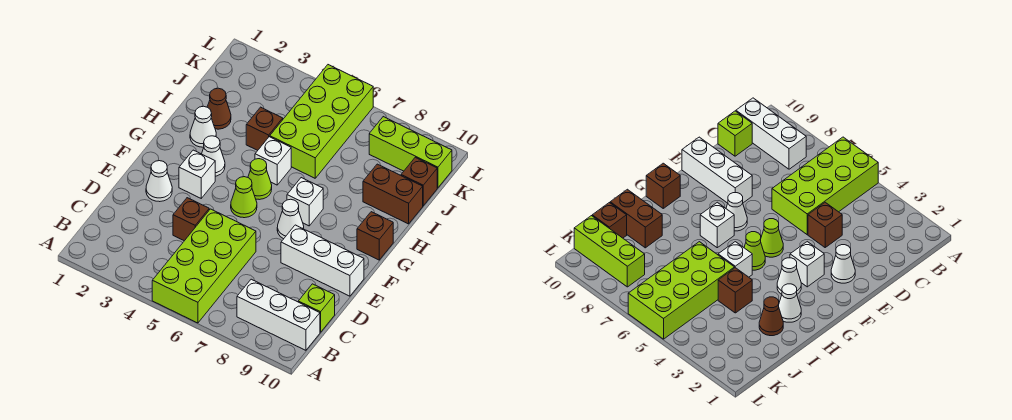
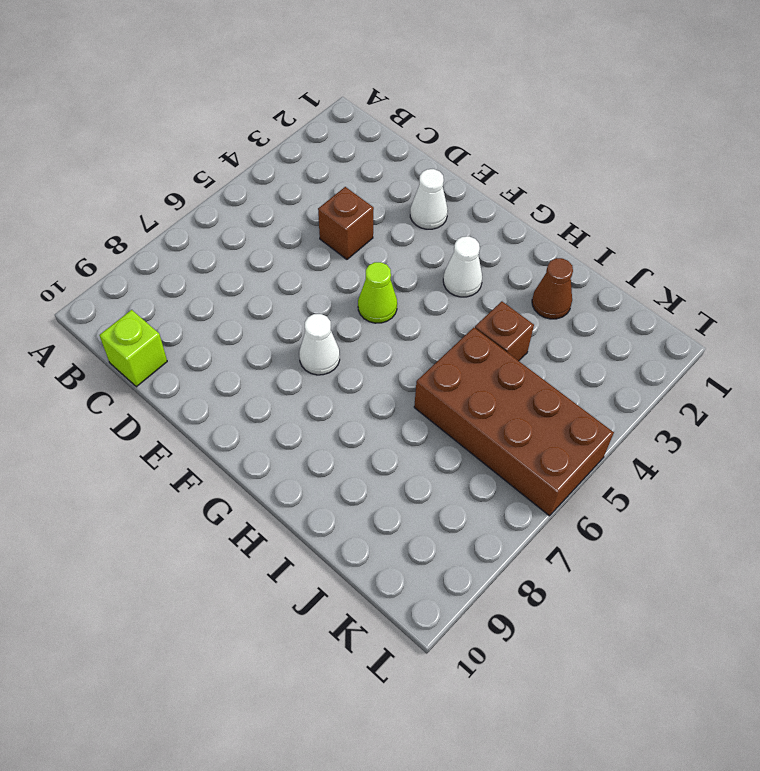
brown brick I5:L6 level 1 -> lime brick I5:L6 level 1
none -> lime brick A5:D6 level 1
none -> white brick B8:B10 level 1
none -> white brick E8:E10 level 1

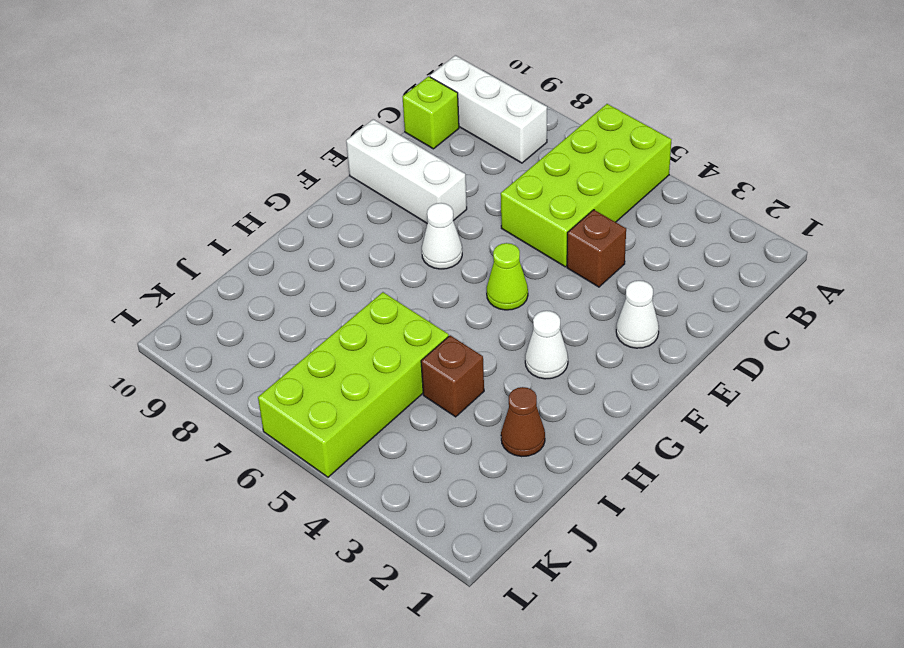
none -> white brick F3 level 1
none -> lime cone G5 level 1
none -> white brick G7 level 1

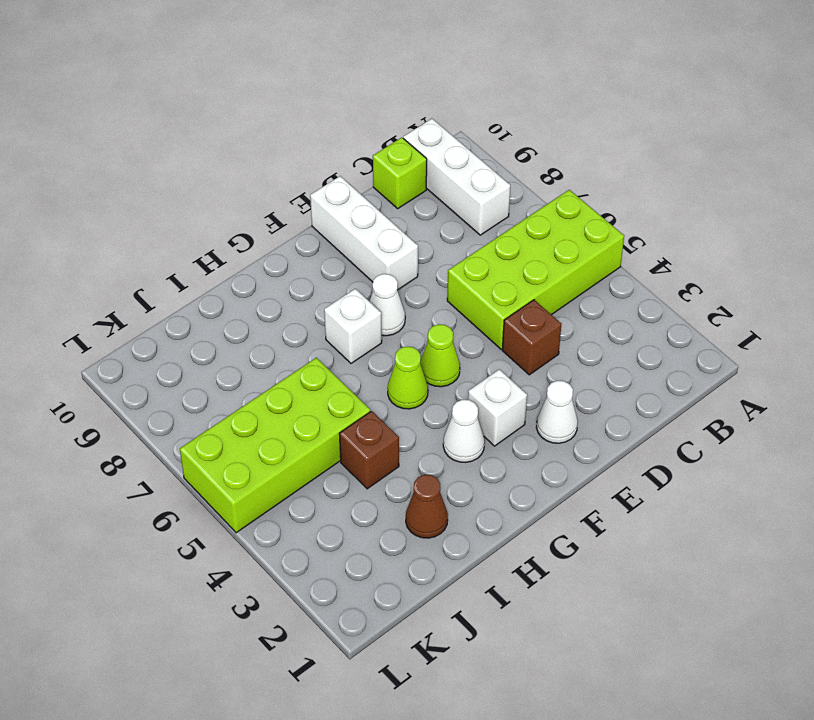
none -> brown brick G10 level 1
none -> white cone H2 level 1
none -> white brick H5 level 1

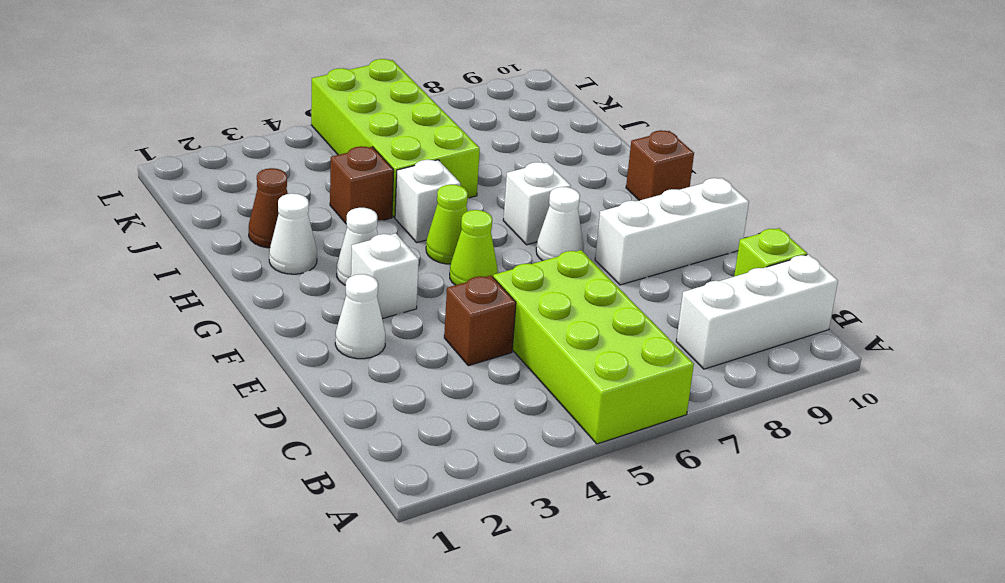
none -> brown brick I9:I10 level 1
none -> brown brick J10 level 1
none -> lime brick K8:K10 level 1

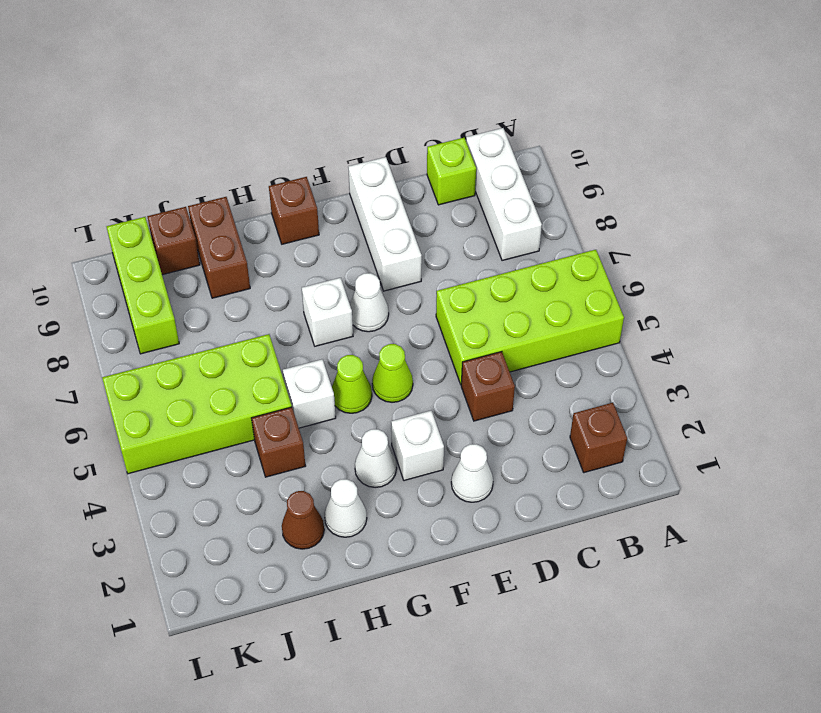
brown brick B2 level 1 -> none

